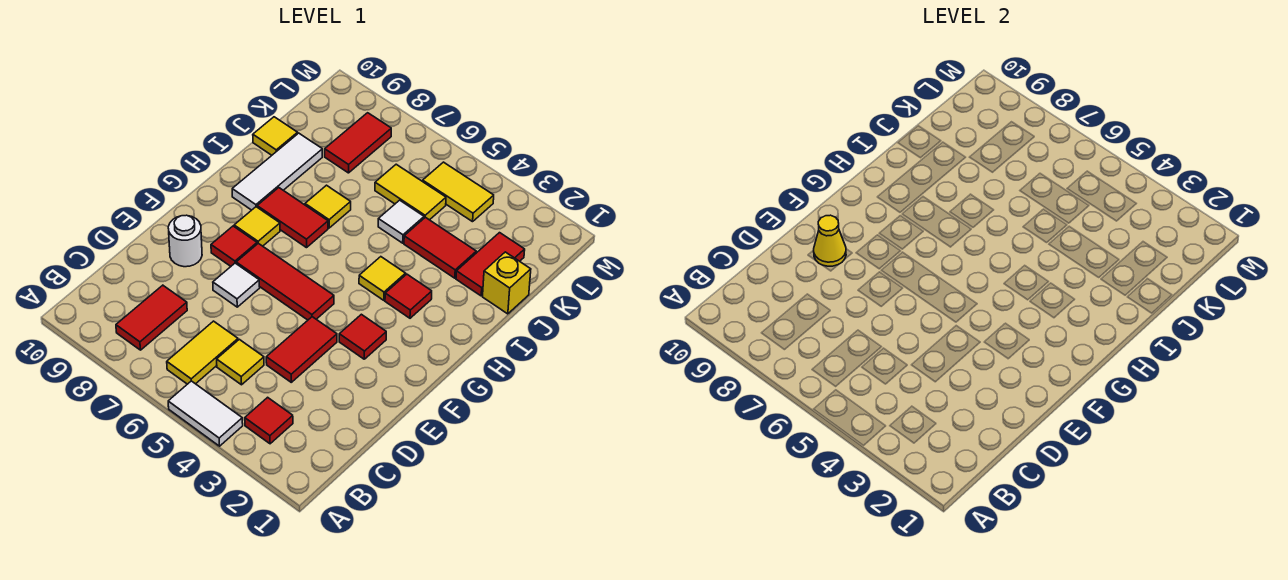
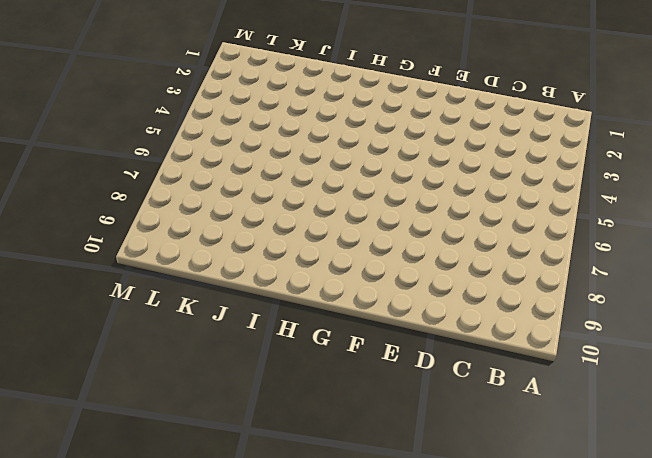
none -> white tile A4:A5 level 1
none -> red tile B3 level 1
none -> yellow tile B6:C6 level 1

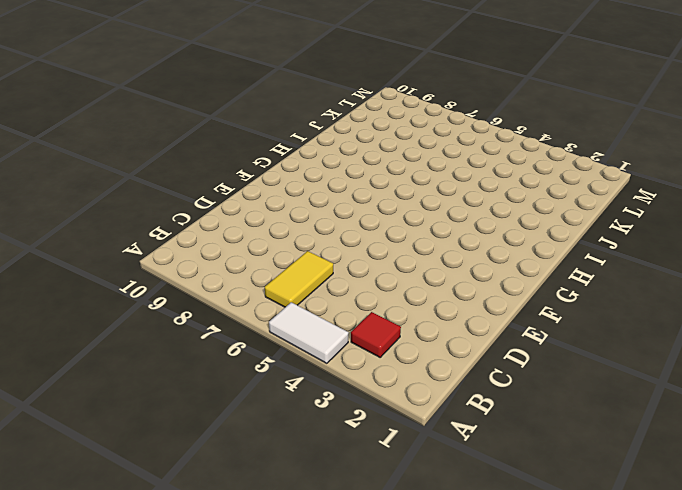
none -> red tile B8:C8 level 1
none -> yellow tile C5 level 1
none -> red tile D4:E4 level 1

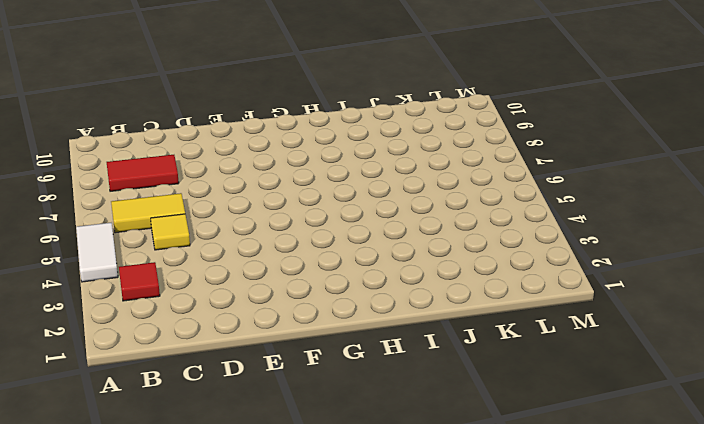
none -> red tile D4:E4 level 1
none -> white tile E7 level 1
none -> white round brick E9 level 1

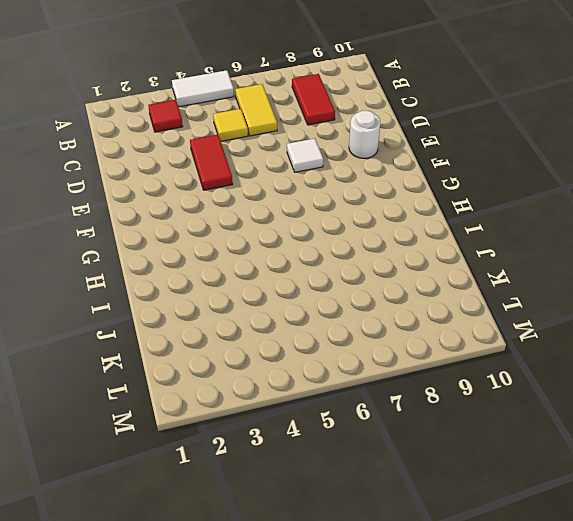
none -> red tile F3 level 1
none -> red tile F5:F7 level 1
none -> red tile F8 level 1

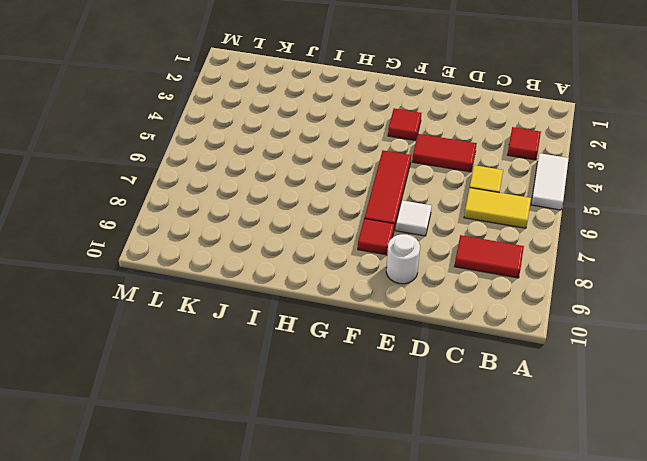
none -> yellow tile G8 level 1
none -> red tile H3 level 1
none -> yellow tile H4 level 1

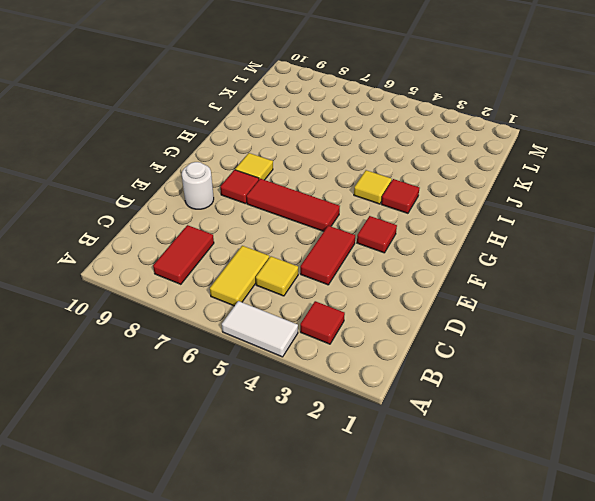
none -> white tile E7 level 1
none -> red tile H7:H8 level 1
none -> white tile H9:J9 level 1

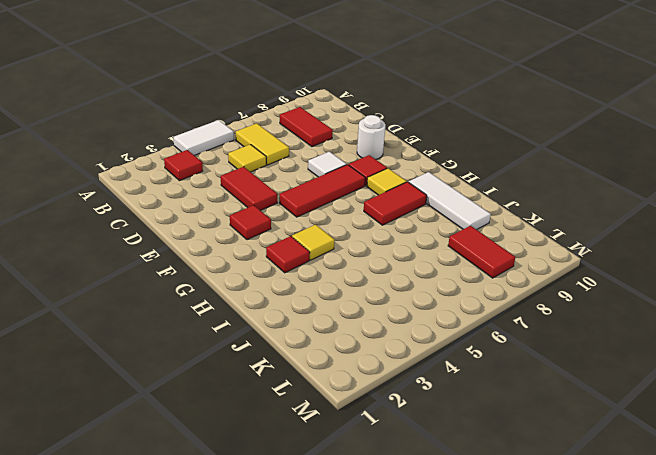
none -> yellow tile I7 level 1
none -> yellow brick J1 level 1
none -> red tile J2:K2 level 1

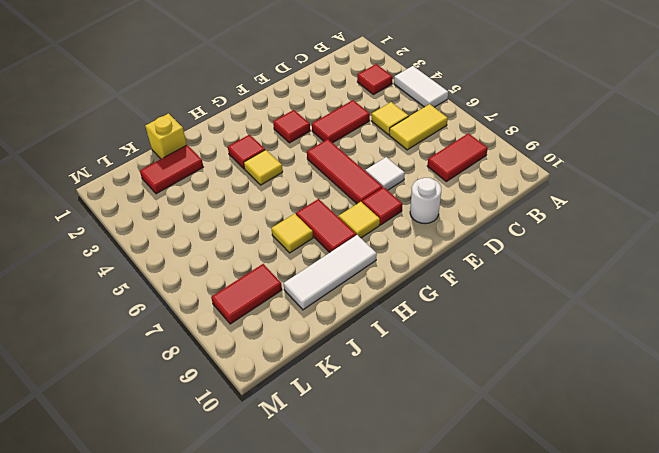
none -> red tile J3:J4 level 1
none -> white tile J5 level 1
none -> yellow tile J10 level 1

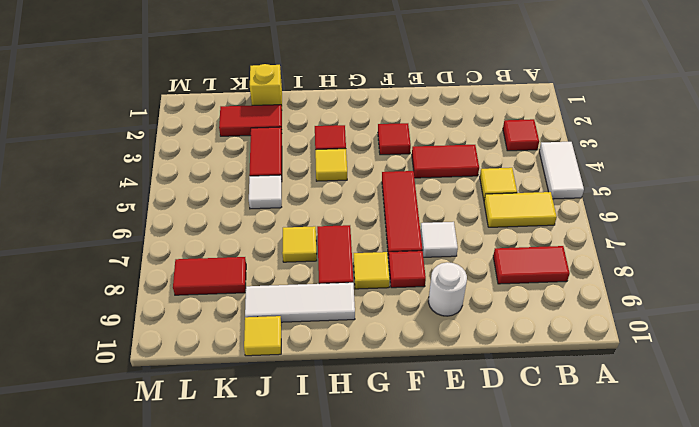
none -> yellow tile K5:K6 level 1
none -> yellow tile L4:L5 level 1
none -> yellow cone E9 level 2

